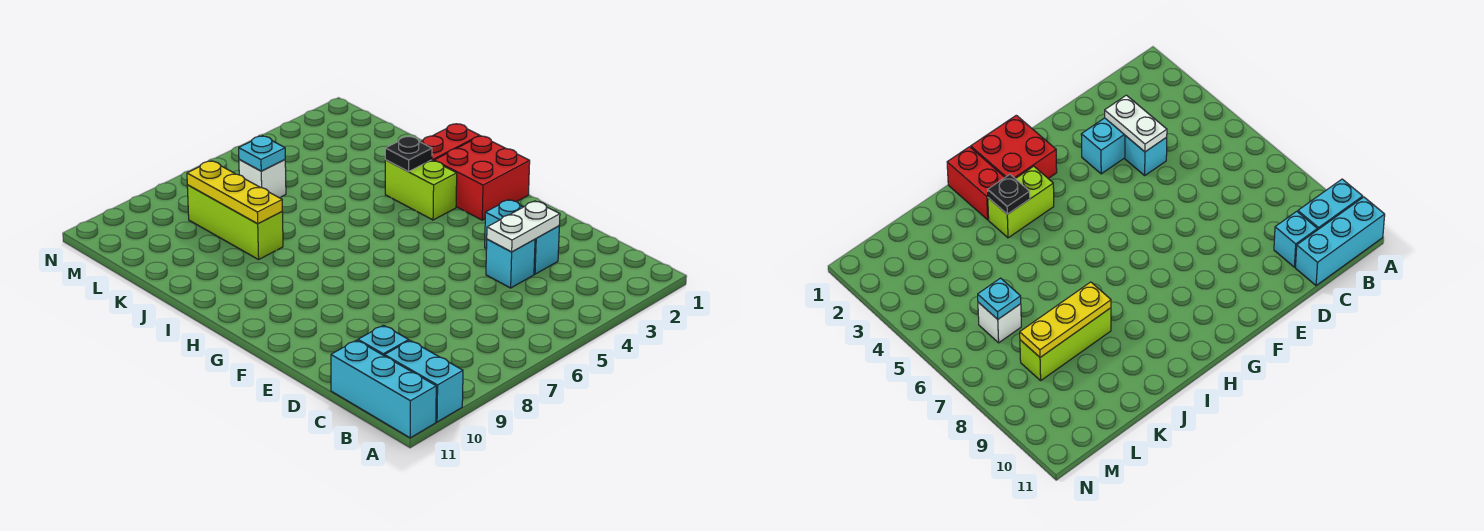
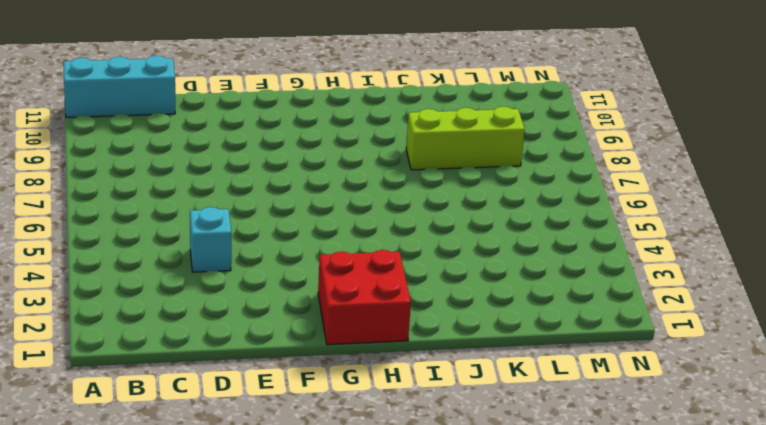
none -> cyan brick A10:B10 level 1
none -> cyan brick C10 level 1
none -> cyan brick D3:E3 level 1

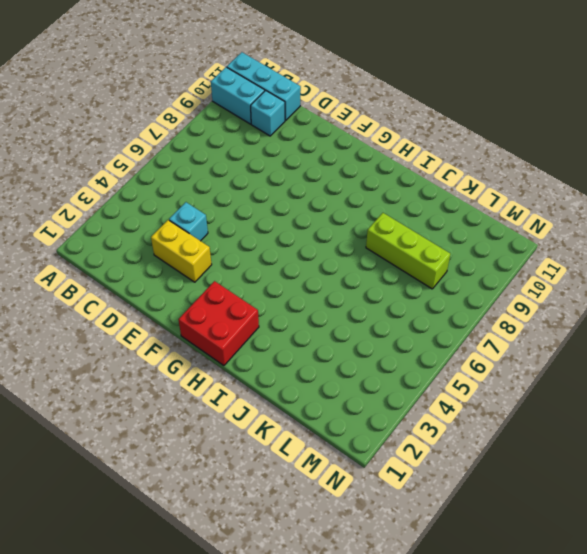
yellow brick D3:E3 level 1 -> cyan brick D3:E3 level 1
none -> lime brick H3:I3 level 1
none -> red brick I1:I2 level 1
none -> white brick L6 level 1

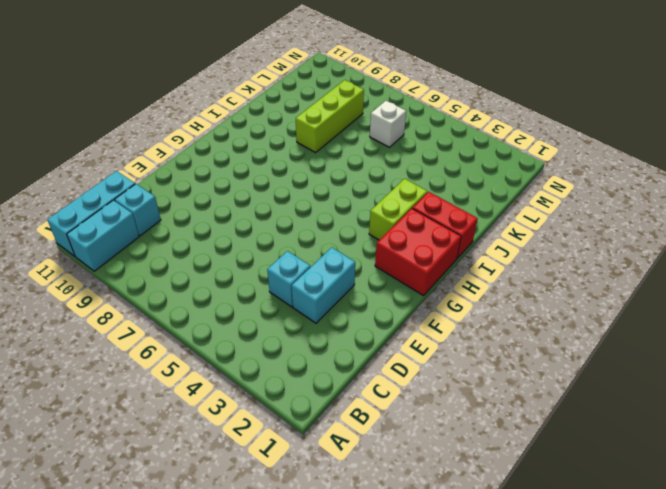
none -> white plate D3:D4 level 2
none -> black plate I3 level 2
none -> yellow plate J8:L8 level 2

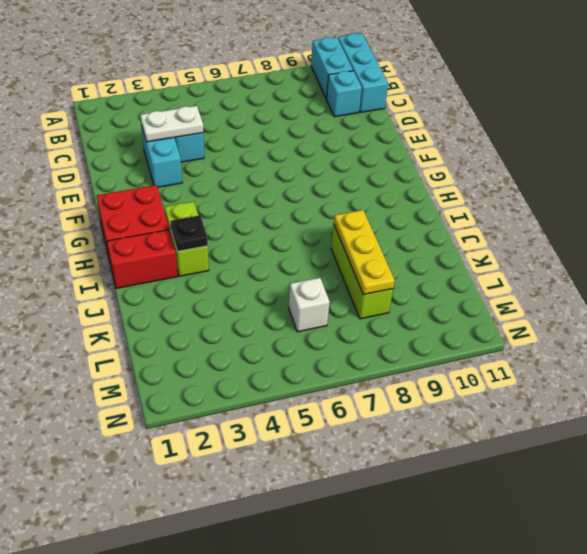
none -> cyan plate L6 level 2

